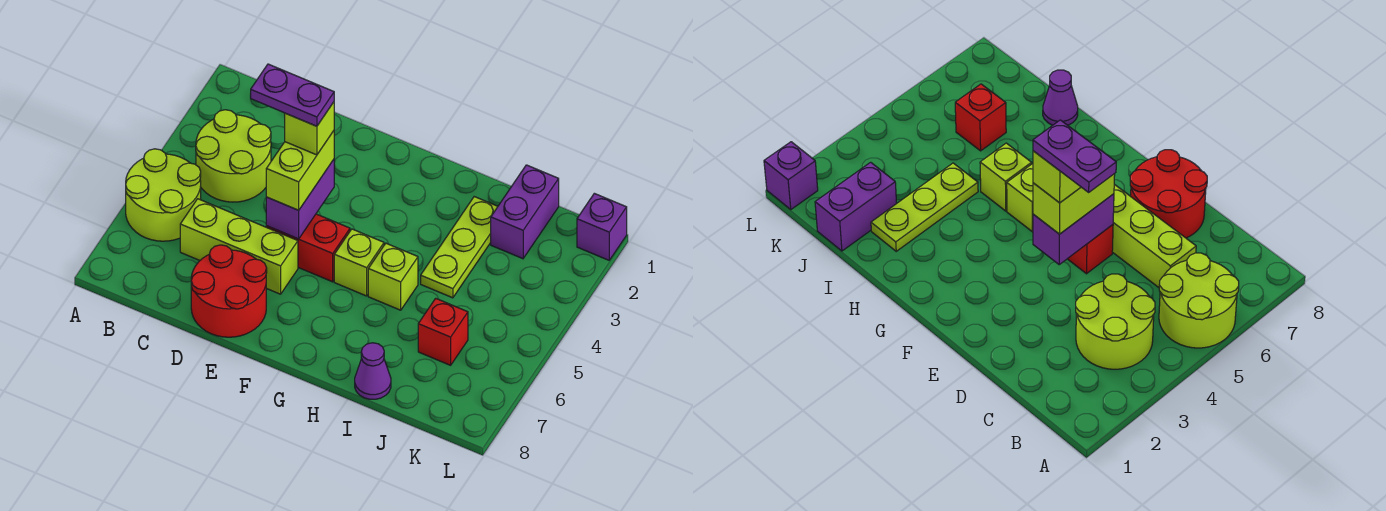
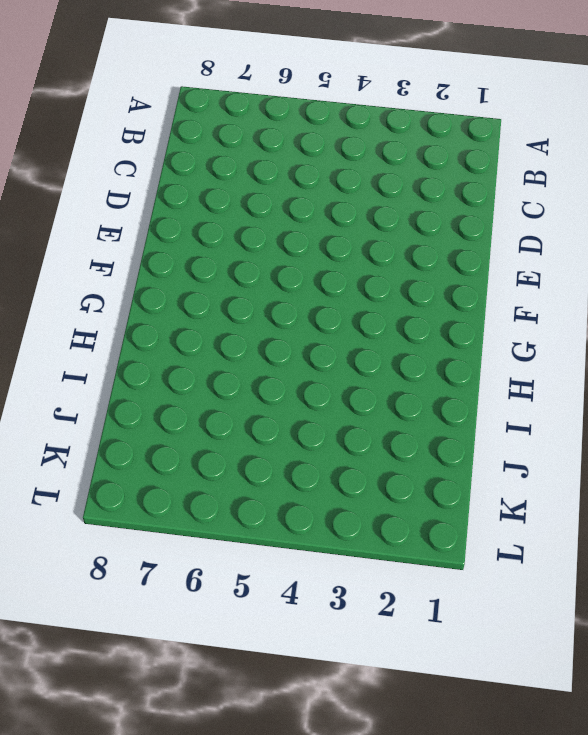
none -> lime round brick A5:B6 level 1
none -> lime round brick B3:C4 level 1
none -> lime brick C6:E6 level 1

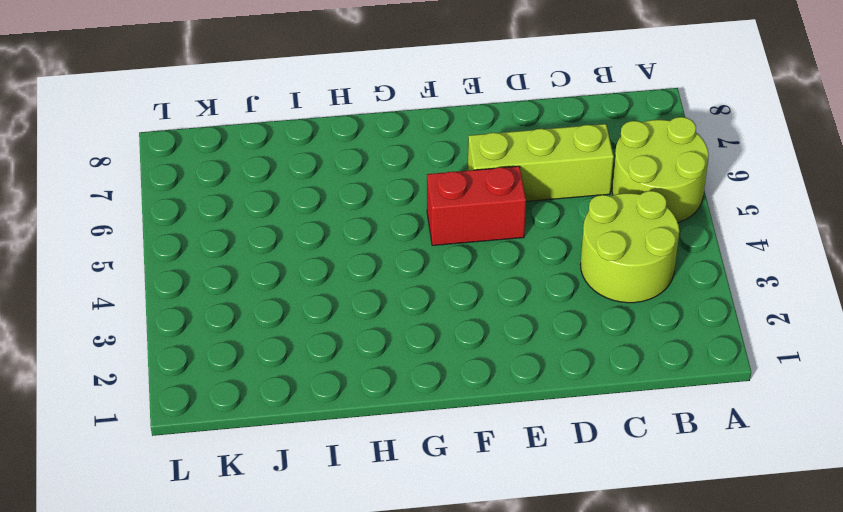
none -> red round brick D7:E8 level 1
none -> lime brick G5 level 1
none -> lime brick H5 level 1

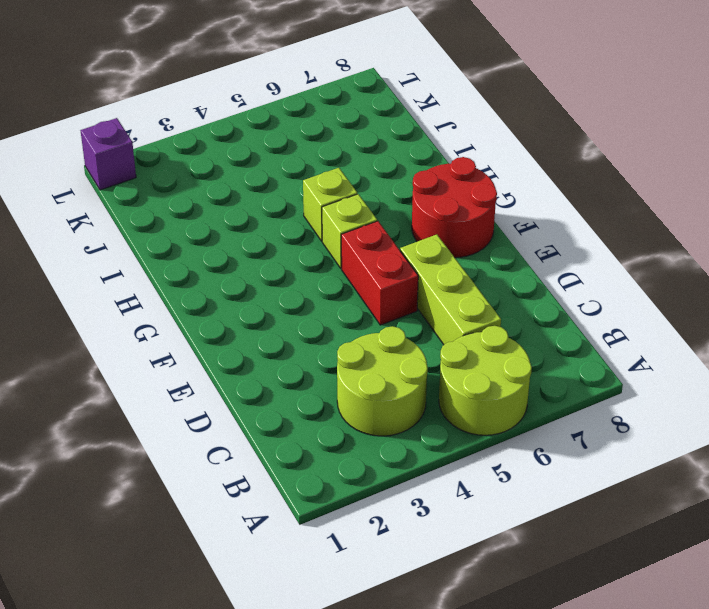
red round brick F7:G8 level 1 -> red round brick D7:E8 level 1
none -> lime plate I2:I4 level 1
none -> purple cone I8 level 1
none -> purple brick J1:J2 level 1

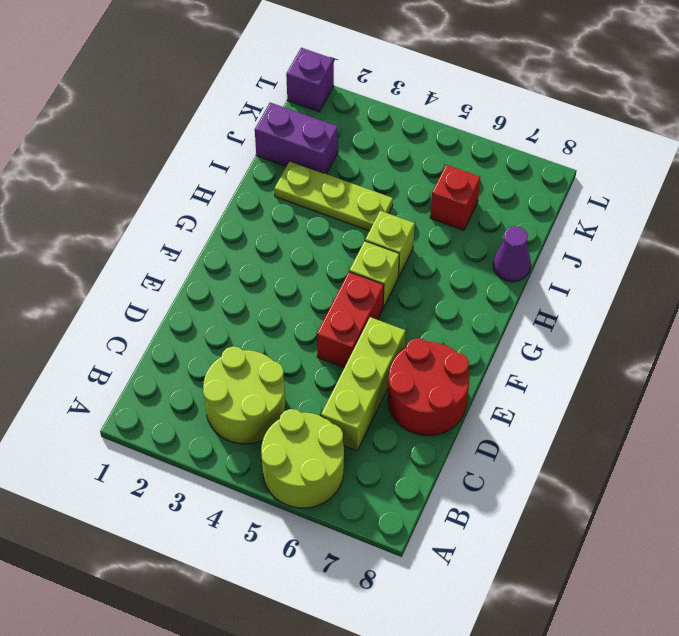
none -> purple brick E4:E5 level 2
none -> lime brick E4:E5 level 3
none -> lime brick E4 level 4

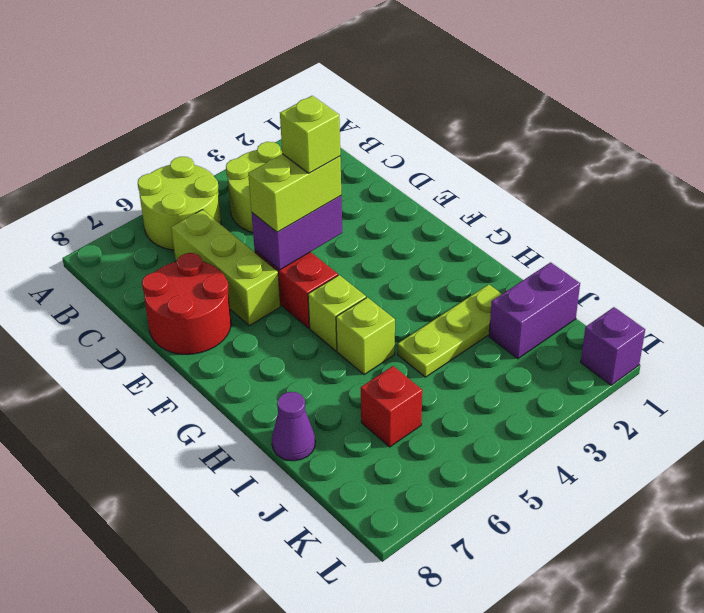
none -> purple plate D4:E4 level 5

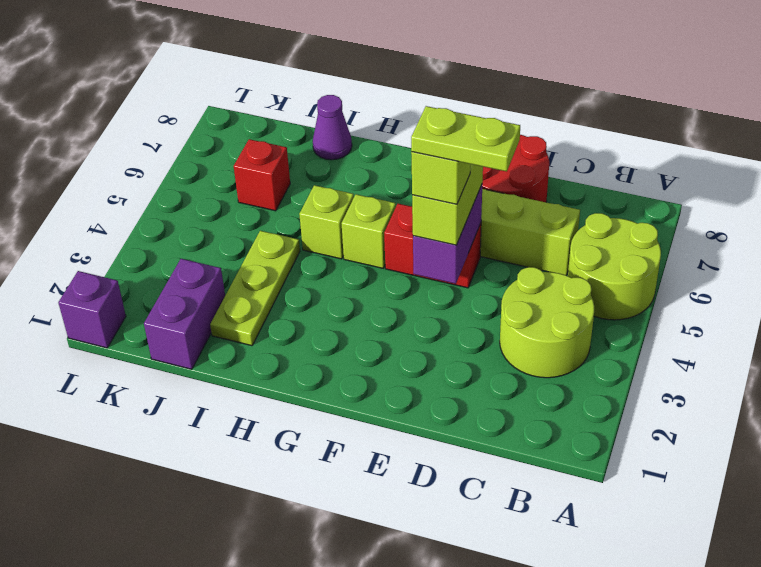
lime plate D4:E4 level 5 -> purple plate D4:E4 level 5

